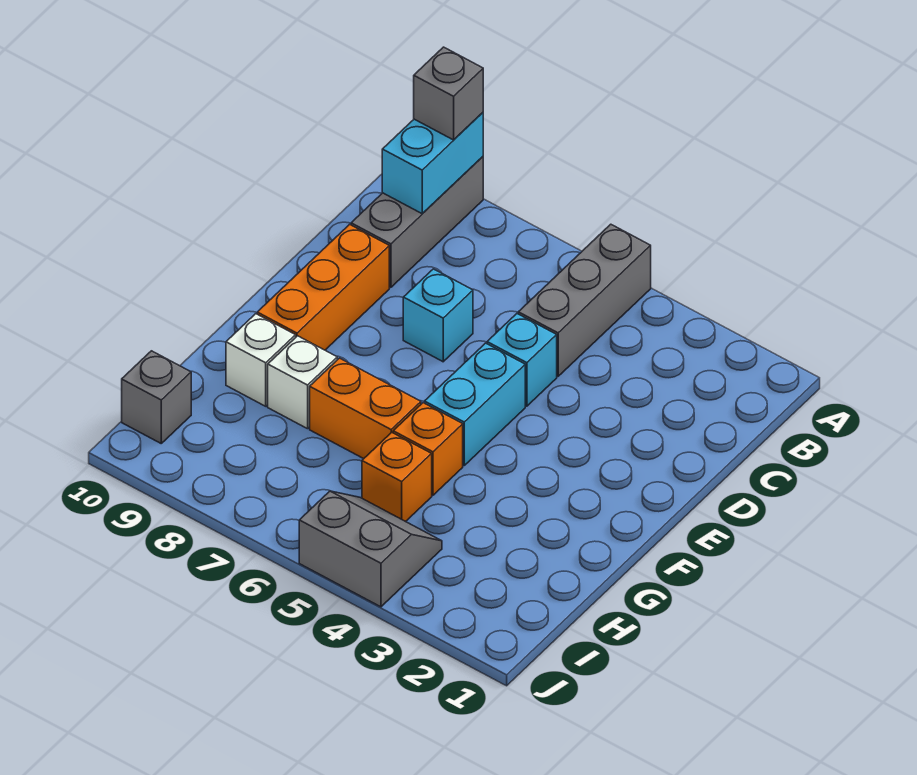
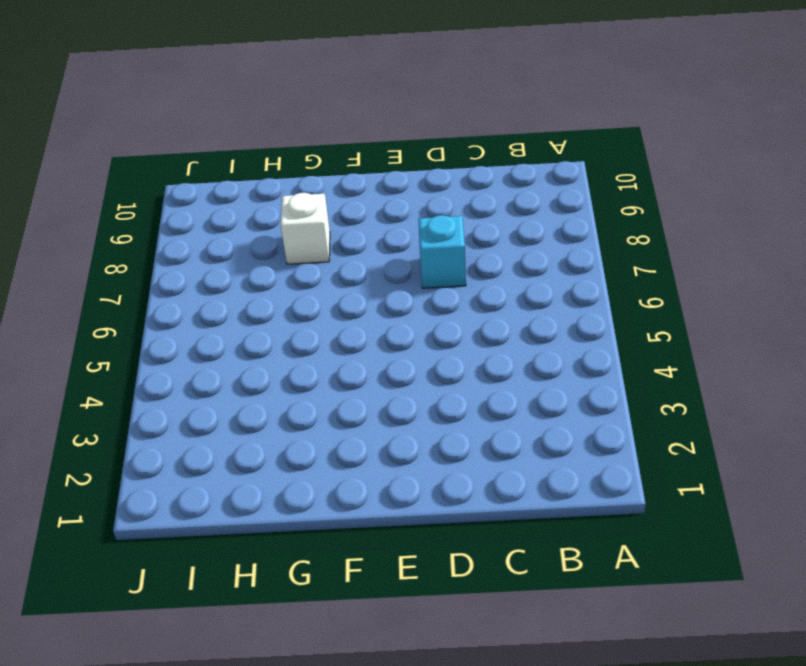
none -> grey brick A5:C5 level 1
none -> grey brick A9:C9 level 1
none -> cyan brick D5 level 1

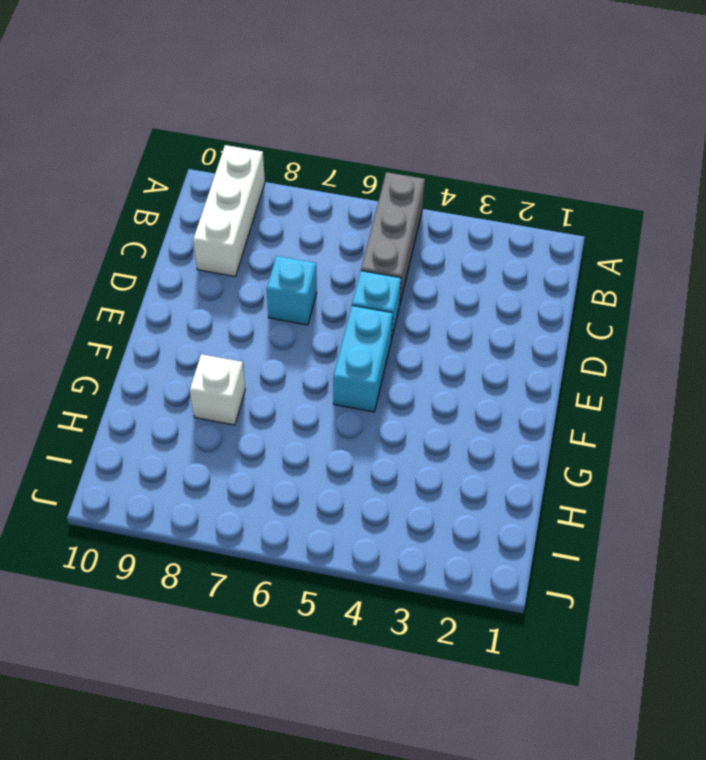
white brick A9:C9 level 1 -> grey brick A9:C9 level 1
none -> orange brick D9:F9 level 1
none -> orange brick G5 level 1
none -> orange brick G6:G7 level 1

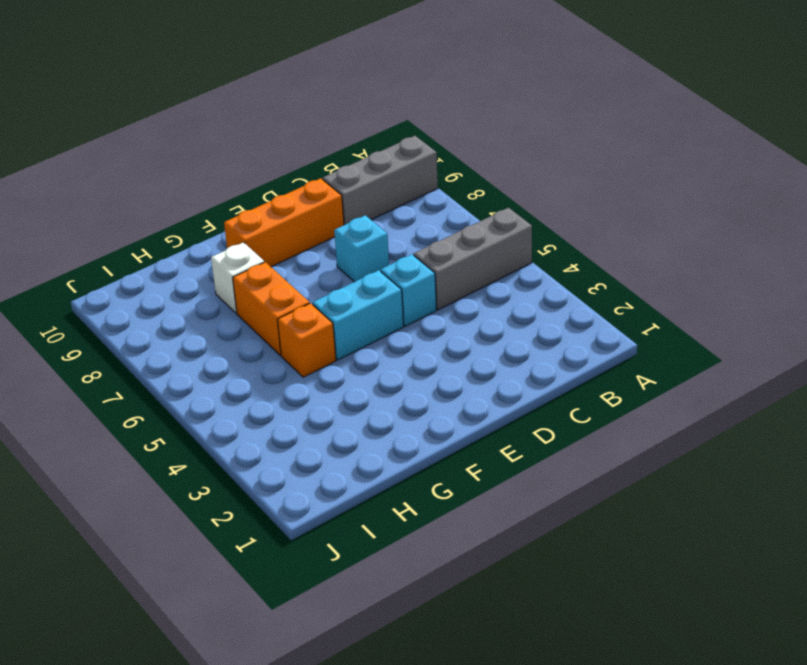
none -> white brick G9 level 1
none -> orange brick H5 level 1
none -> grey slope I4:J5 level 1 top J

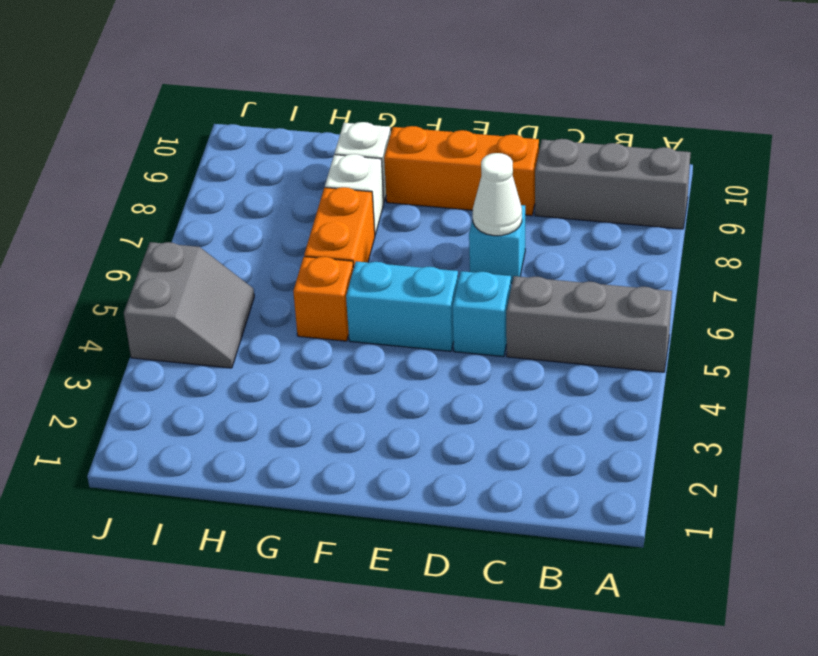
white cone D7 level 2 -> none
none -> orange brick H5 level 1
none -> grey brick I10 level 1
none -> cyan brick A9:B9 level 2

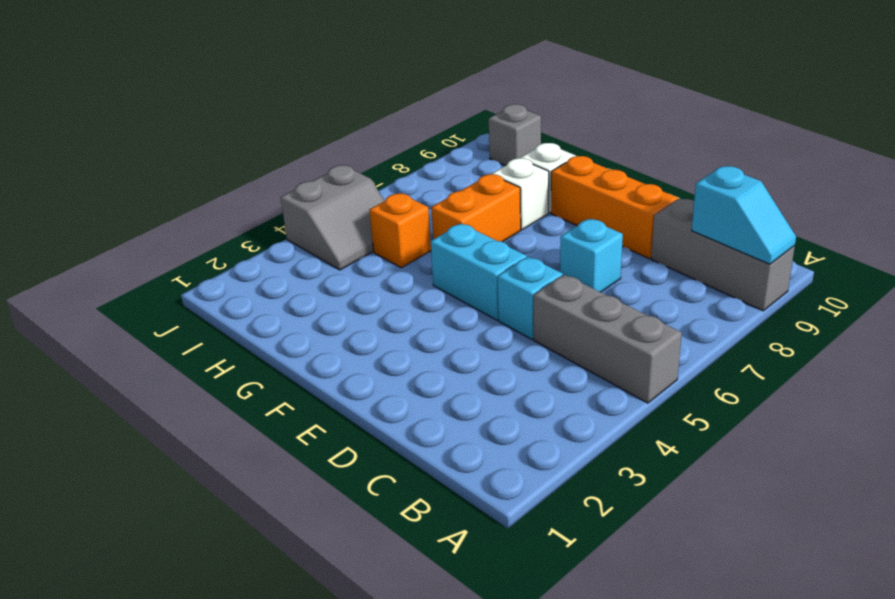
cyan slope A9:B9 level 2 top B -> cyan brick A9:B9 level 2
none -> orange brick G5 level 1
none -> grey brick A9 level 3

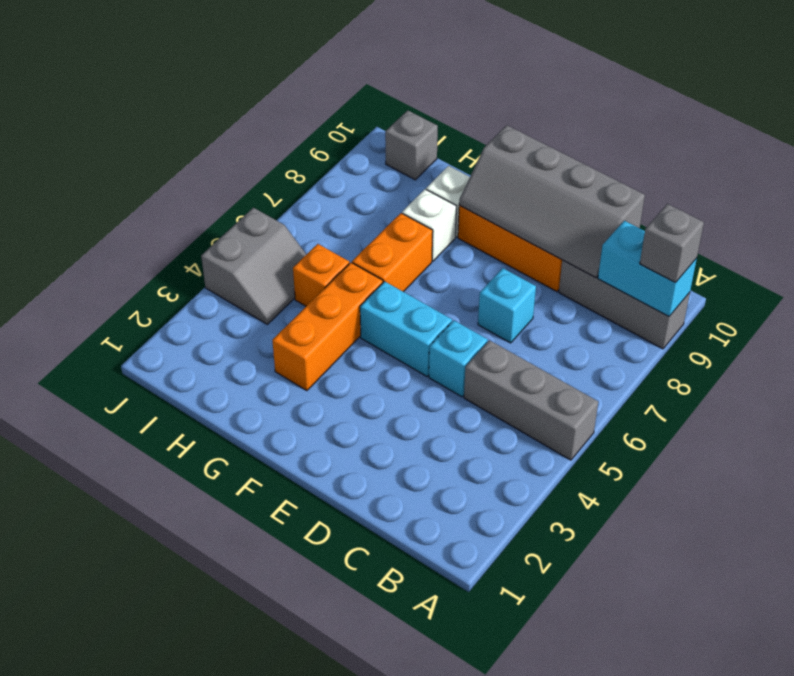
grey slope C9:F10 level 2 top 10 -> none
orange brick G3:G5 level 1 -> orange brick G5 level 1

